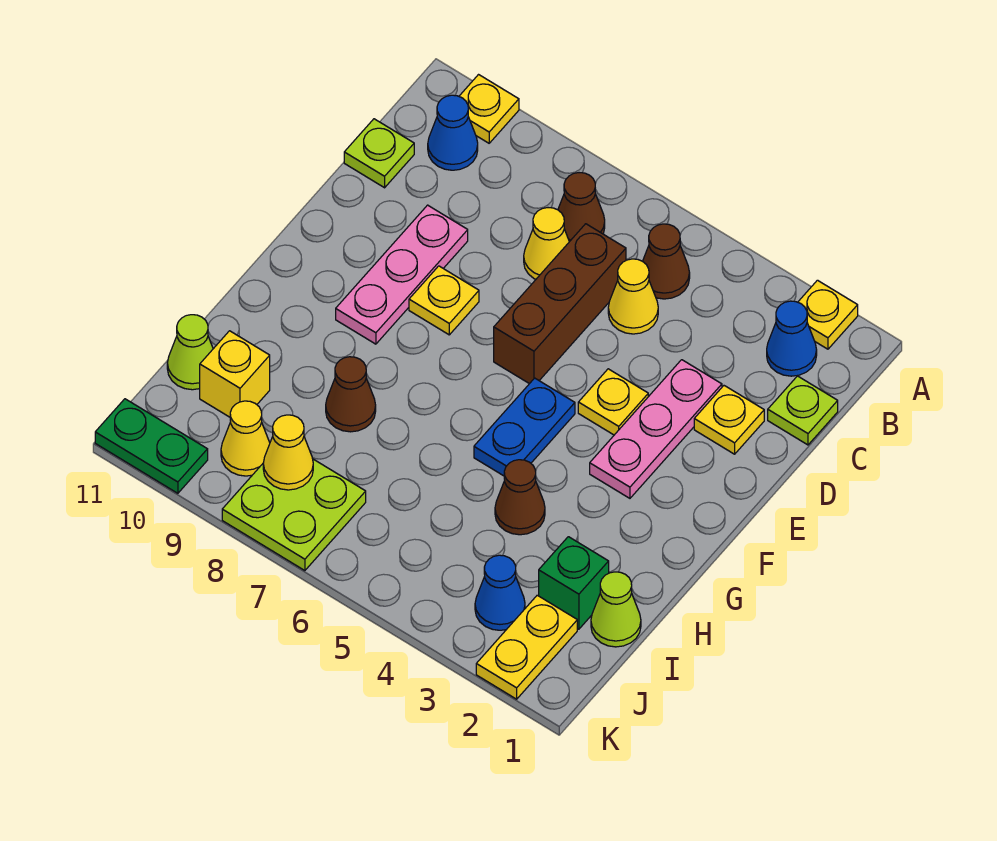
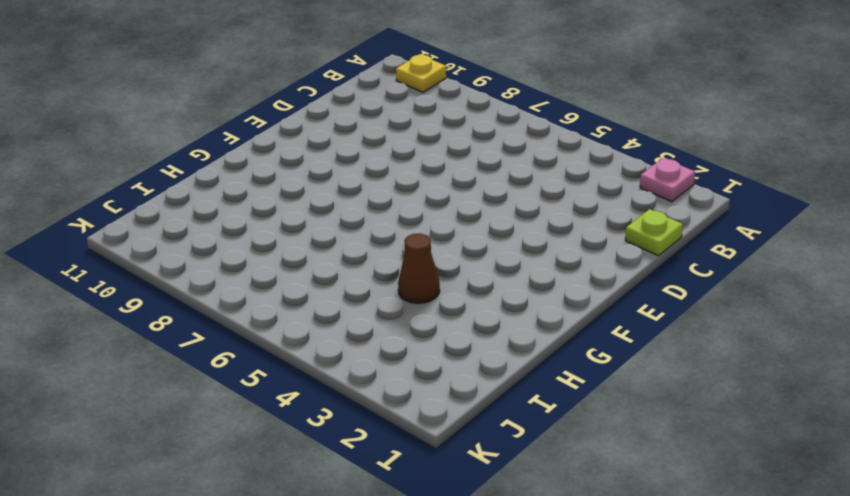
pink plate A2 level 1 -> yellow plate A2 level 1
none -> blue cone B2 level 1
none -> brown cone B5 level 1
none -> brown cone B7 level 1

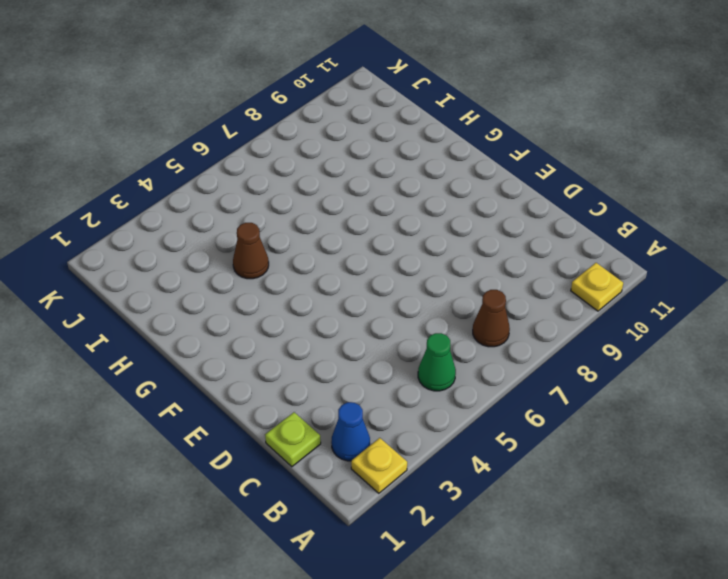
green cone B5 level 1 -> brown cone B5 level 1
none -> blue cone B10 level 1
none -> yellow cone C5 level 1
none -> brown brick C6:E6 level 1

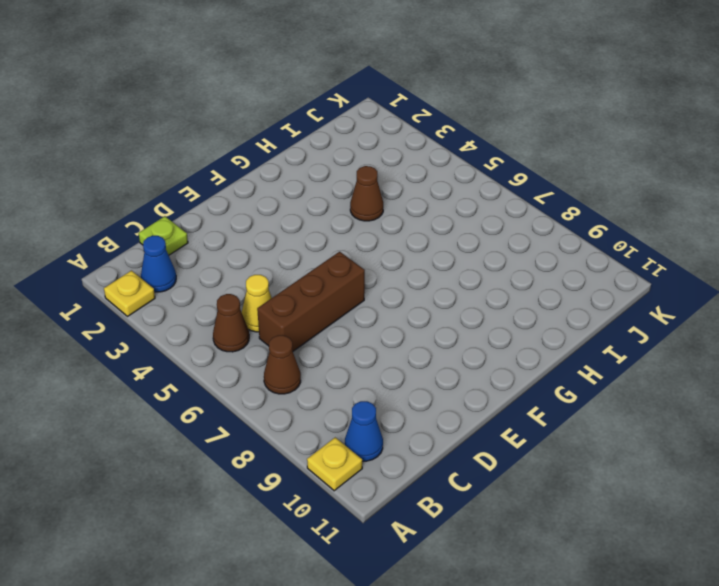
none -> yellow cone C7 level 1
none -> lime plate C11 level 1
none -> yellow plate D2 level 1

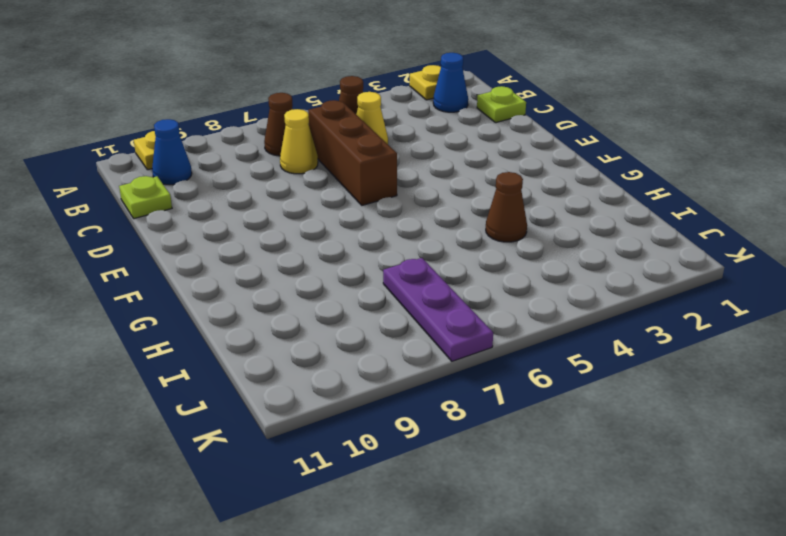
purple plate I7:K7 level 1 -> lime plate J7:K8 level 1
none -> yellow plate D2 level 1
none -> pink plate D3:F3 level 1
none -> pink plate D9:F9 level 1

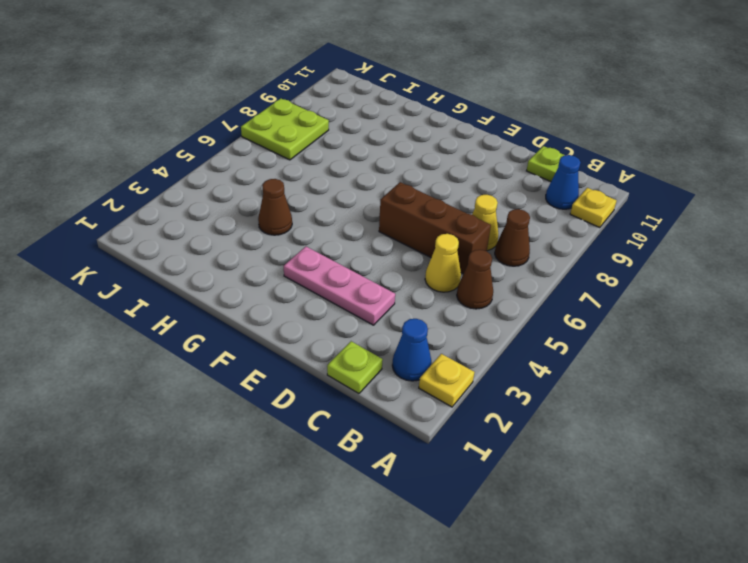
none -> yellow plate D2 level 1
none -> pink plate D9:F9 level 1
none -> yellow plate E4 level 1

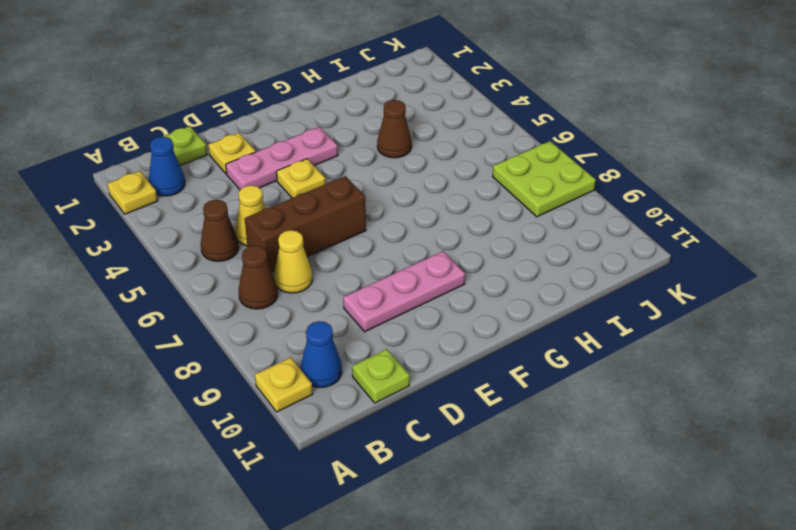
none -> yellow plate E8 level 1
none -> blue plate F5:G5 level 1
none -> brown cone H8 level 1

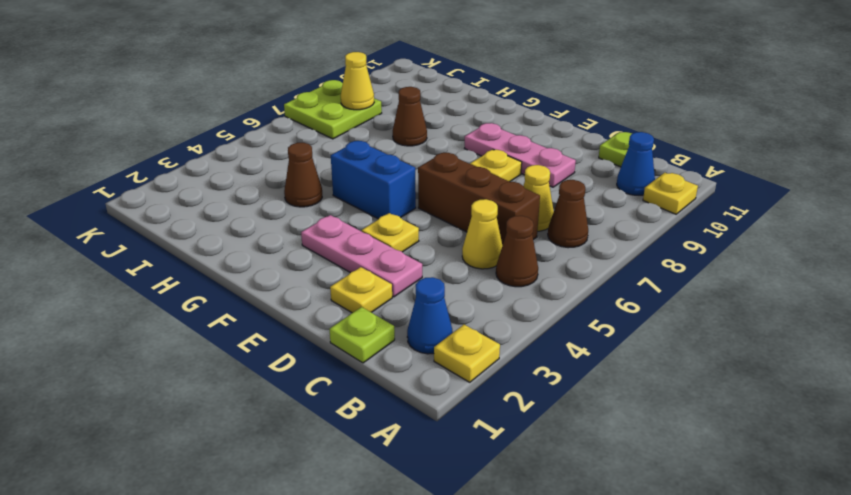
blue brick F5:G5 level 1 -> blue plate F5:G5 level 1
none -> lime cone I1 level 1
none -> green brick I2 level 1
none -> yellow brick I10 level 1

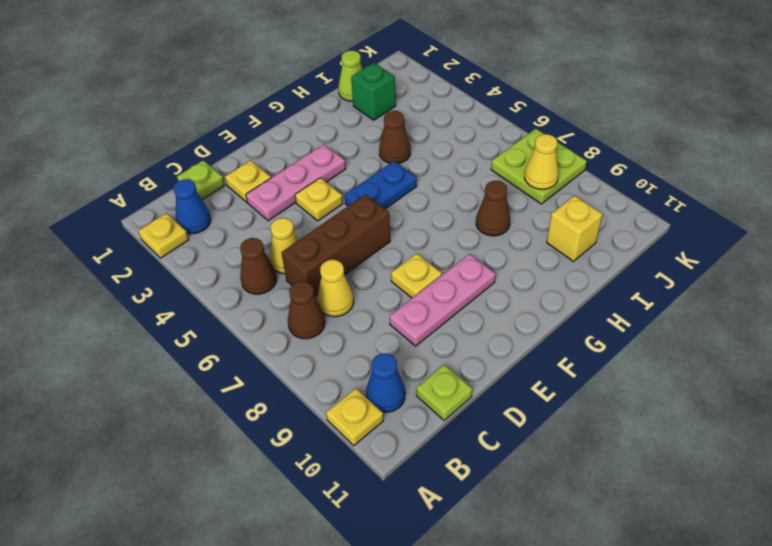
none -> lime cone I11 level 1
none -> yellow plate J2:K2 level 1
none -> blue cone J3 level 1

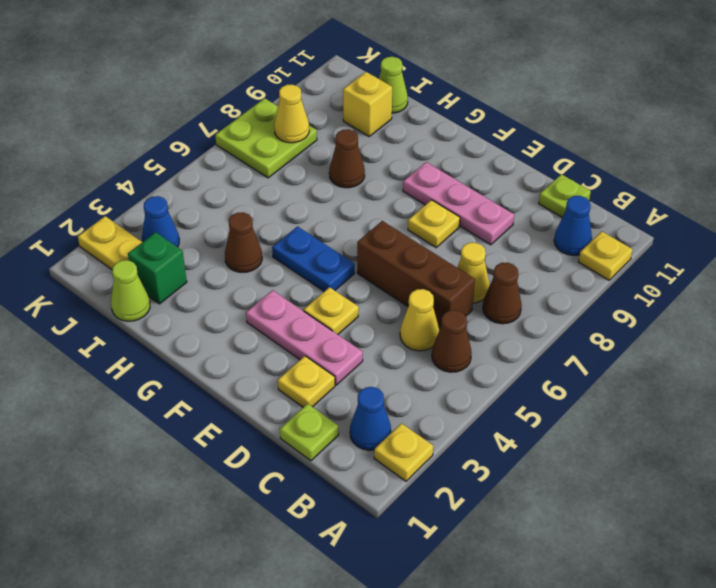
none -> yellow cone J9 level 1
none -> green plate K10:K11 level 1

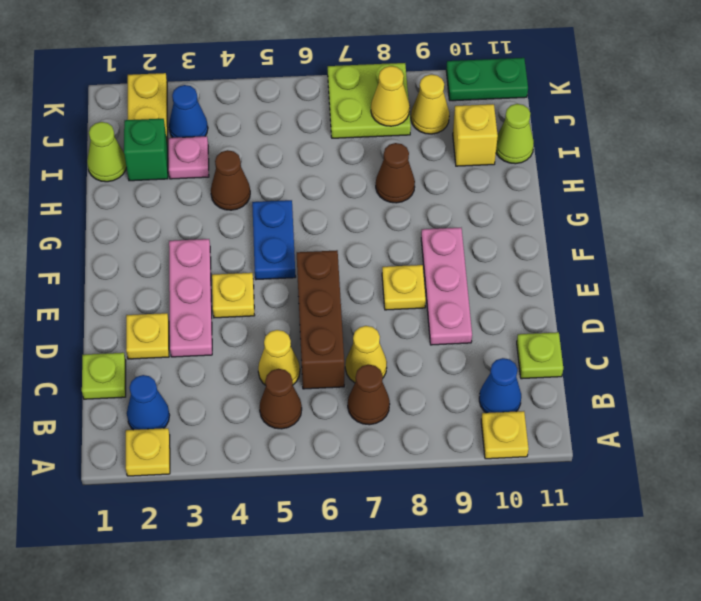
pink plate I3 level 1 -> none

